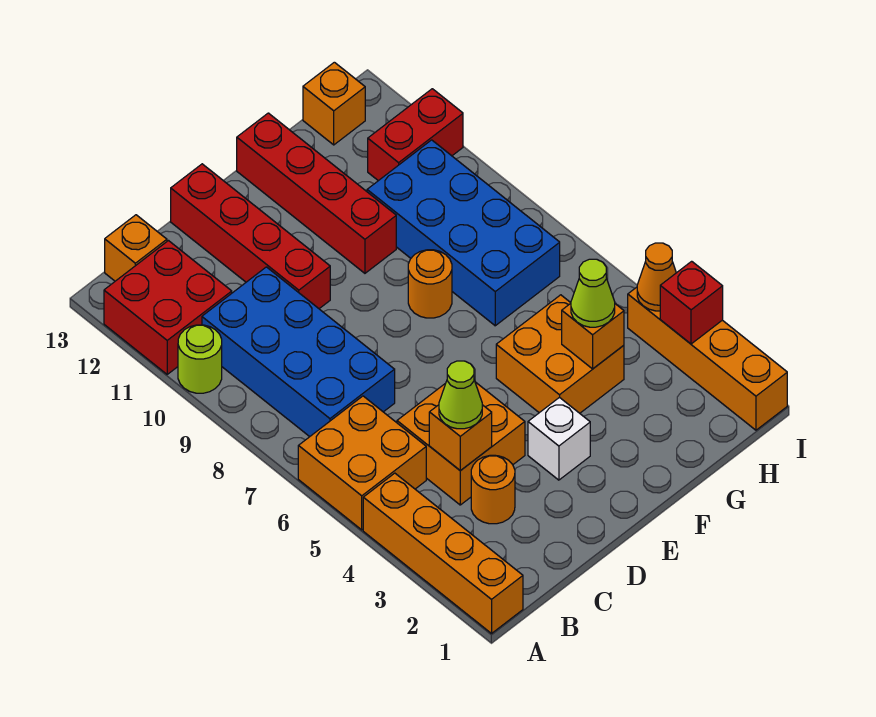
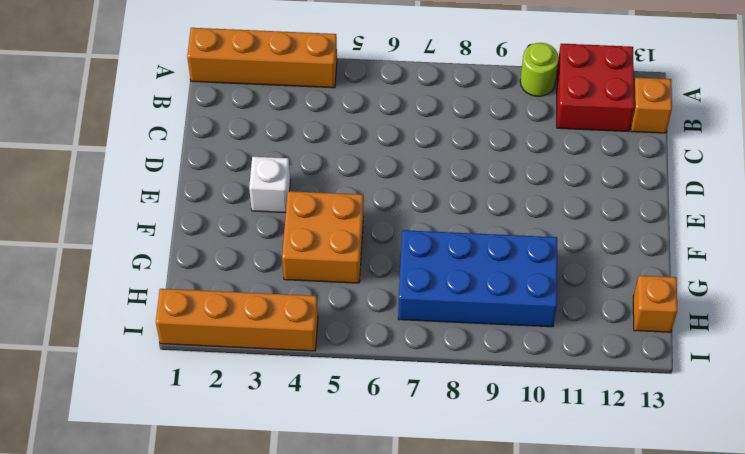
none -> orange brick A5:B6 level 1
none -> blue brick B7:C10 level 1
none -> orange round brick C3 level 1

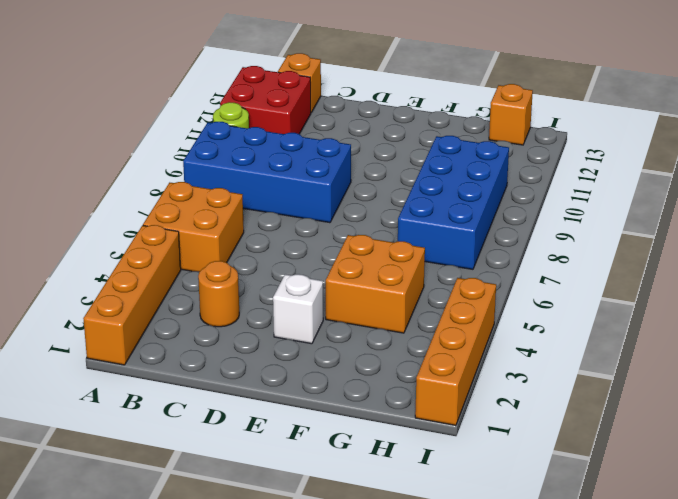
blue brick A8:D9 level 1 -> blue brick B7:C10 level 1
none -> orange brick C4:D5 level 1
none -> red brick D10:D13 level 1
none -> orange round brick F8 level 1

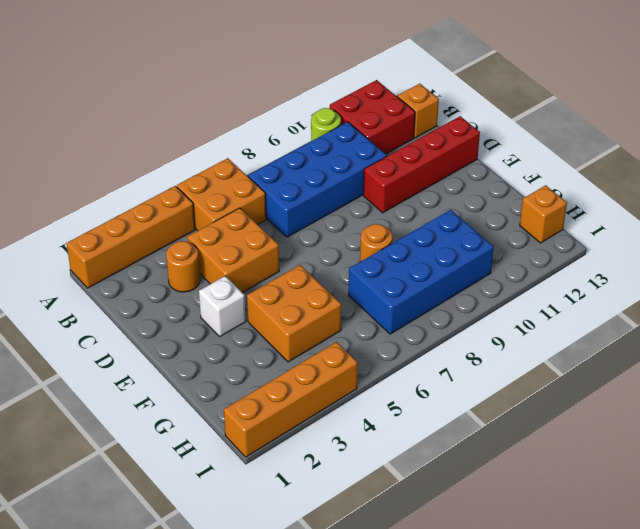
none -> red brick F10:F13 level 1
none -> red brick H11:I11 level 1
none -> orange brick C4 level 2

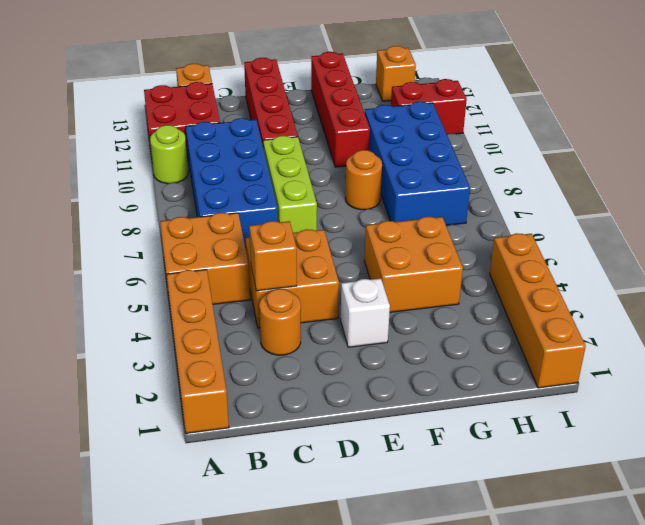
lime brick D7:D9 level 1 -> none
none -> orange brick G4 level 2
none -> red brick I3 level 2
none -> orange cone I4 level 2

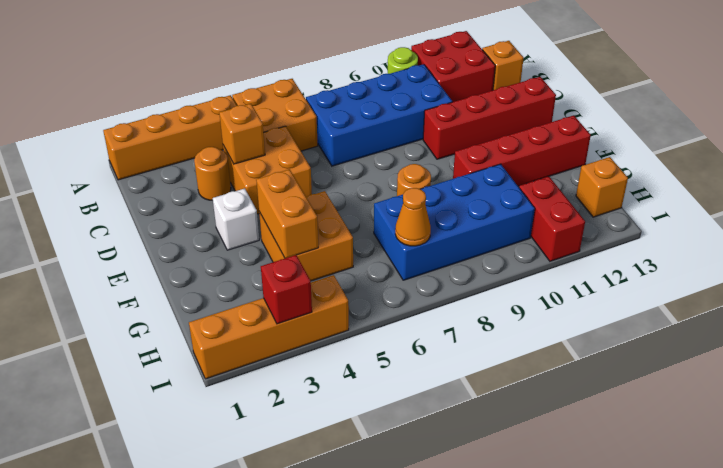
orange brick F4:G4 level 2 -> orange brick G4 level 2
orange cone H7 level 2 -> orange cone I4 level 2
none -> lime cone C4 level 3
none -> lime cone G4 level 3

